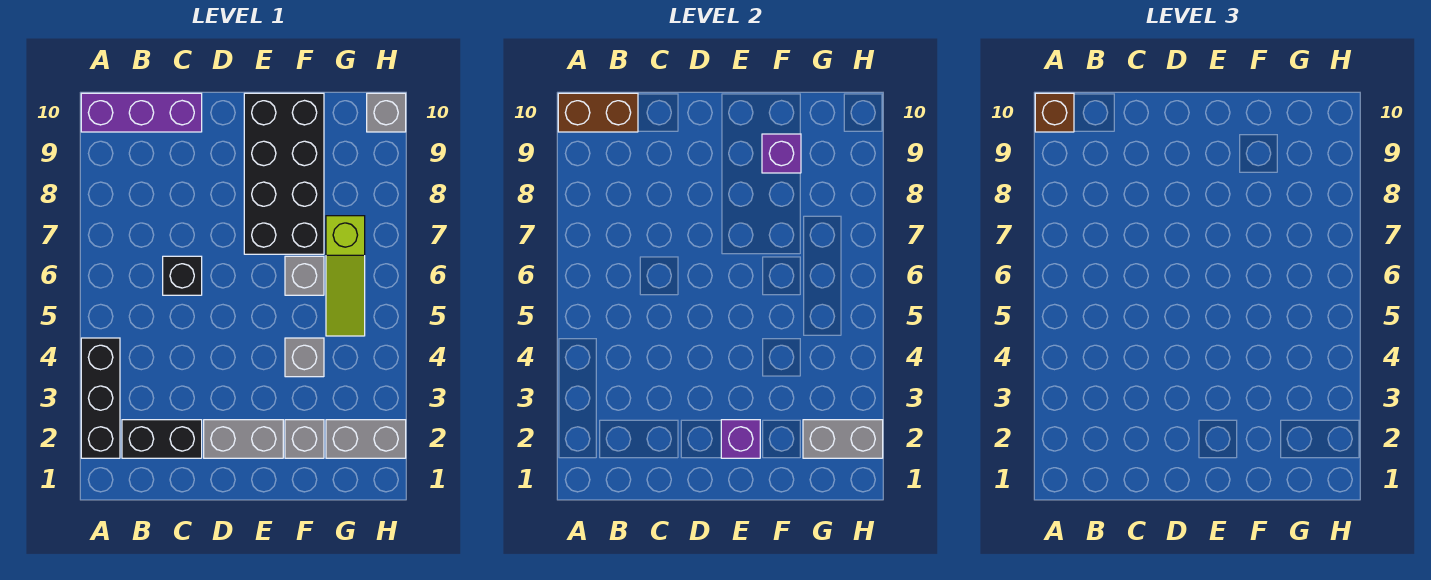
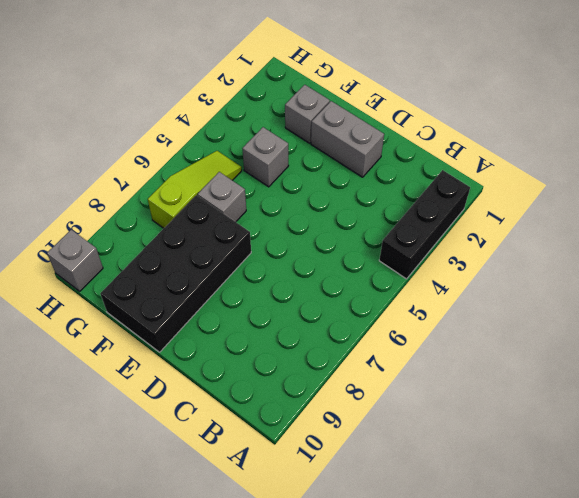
none -> purple brick A10:C10 level 1
none -> black brick B2:C2 level 1
none -> black brick C6 level 1

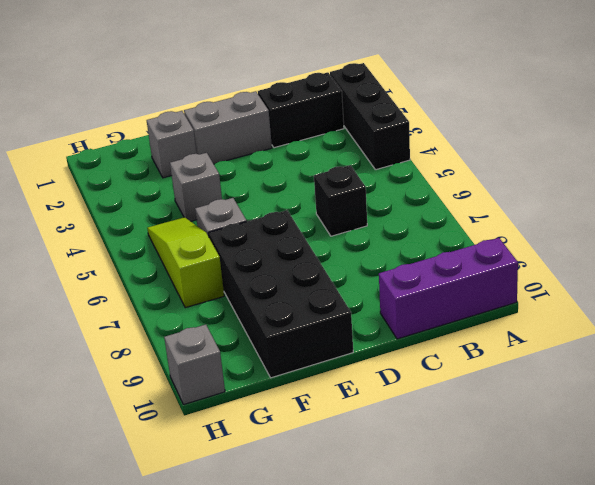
none -> grey brick G2:H2 level 1
none -> brown brick A10:B10 level 2
none -> purple brick E2 level 2

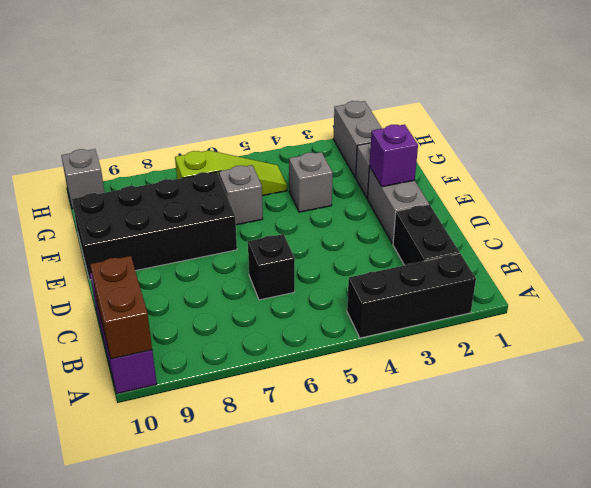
none -> purple brick F9 level 2
none -> grey brick G2:H2 level 2
none -> brown brick A10 level 3

